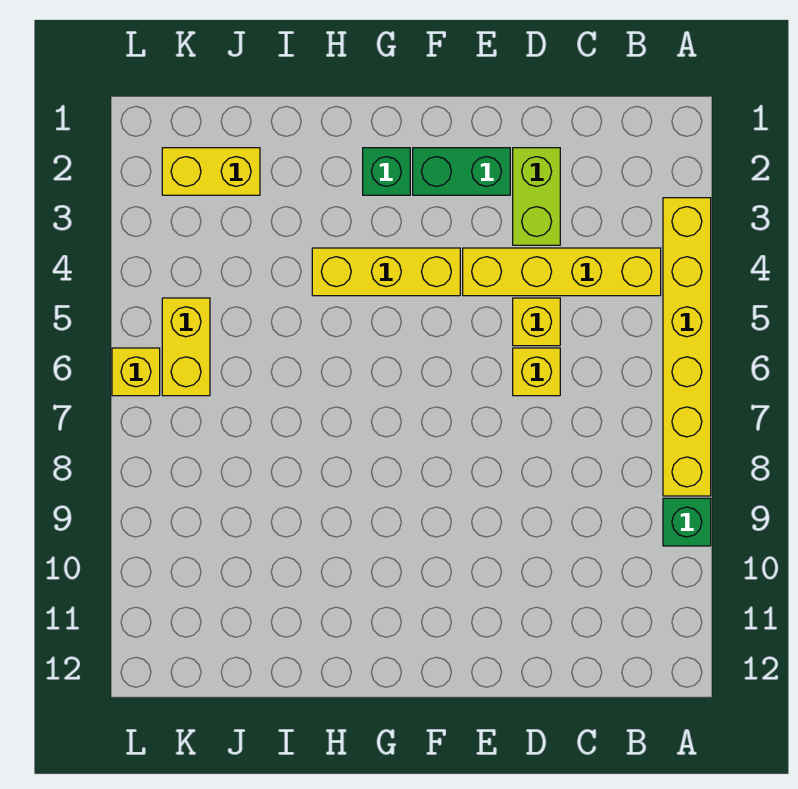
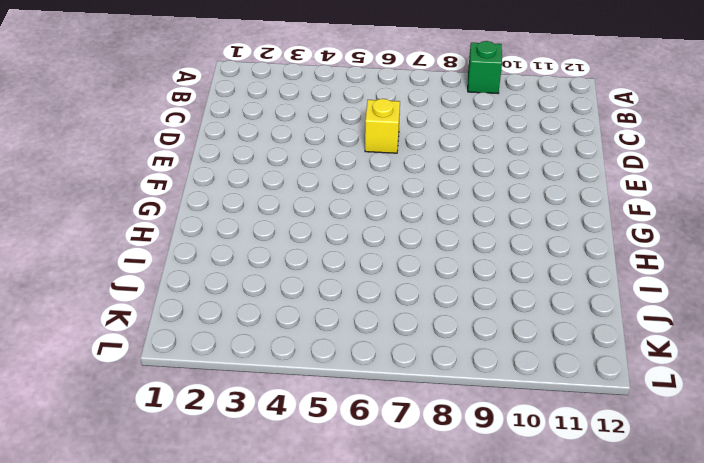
none -> yellow brick A3:A8 level 1
none -> yellow brick B4:E4 level 1
none -> lime brick D2:D3 level 1

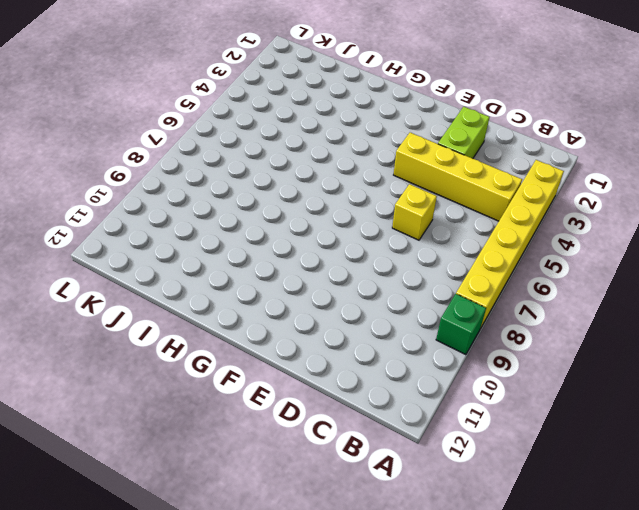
none -> yellow brick D5 level 1
none -> green brick E2:F2 level 1
none -> yellow brick F4:H4 level 1

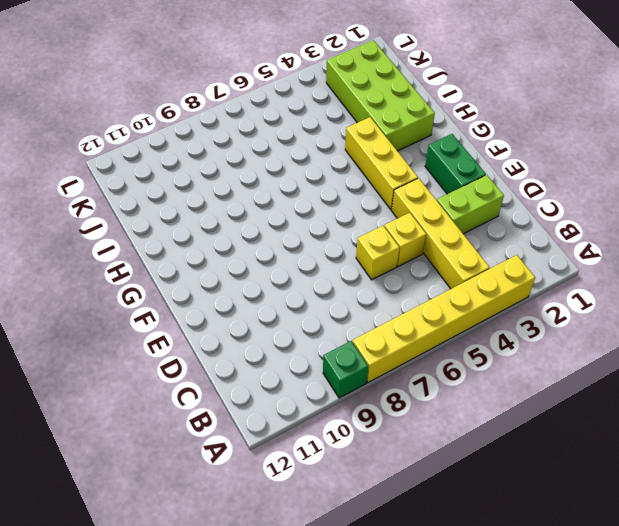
lime brick H2:K3 level 1 -> yellow brick J2:K2 level 1
none -> green brick G2 level 1
none -> yellow brick K5:K6 level 1
none -> yellow brick L6 level 1

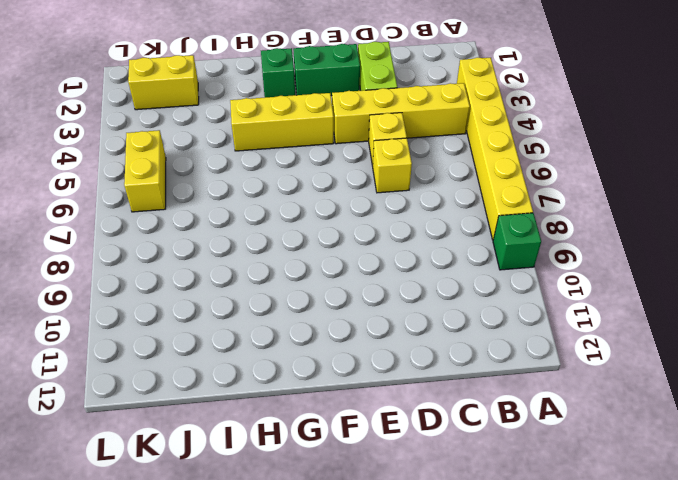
none -> yellow brick L6 level 1

